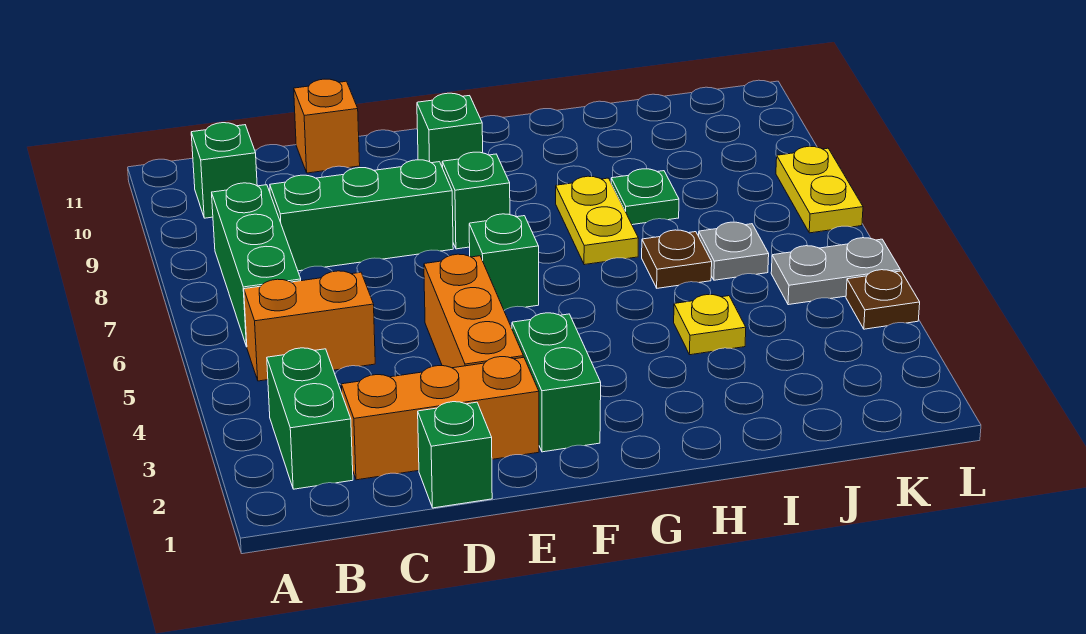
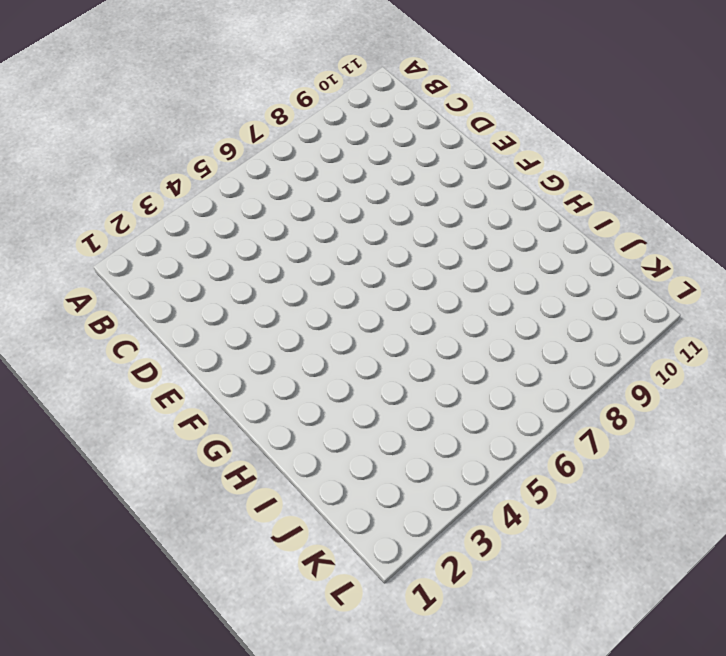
none -> green brick B2:B3 level 1
none -> orange brick B5:C5 level 1
none -> green brick B6:B8 level 1

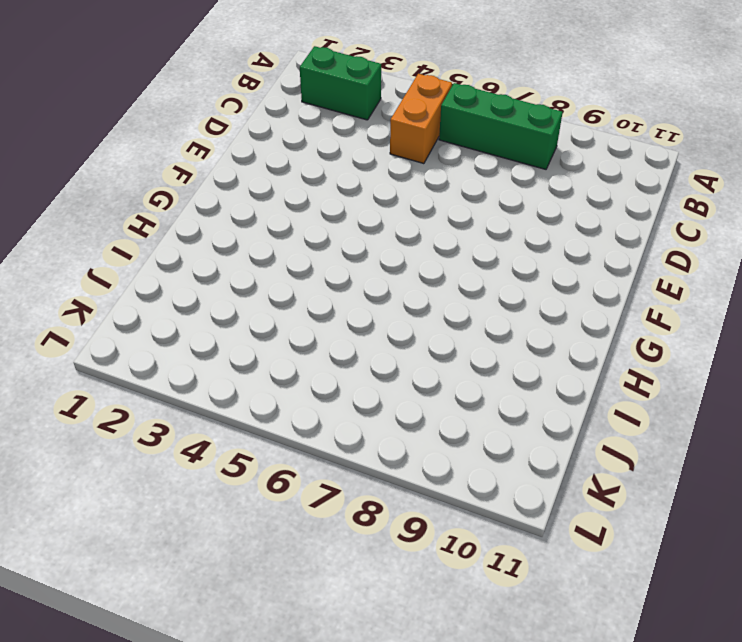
none -> green brick B10 level 1
none -> orange brick C2:E2 level 1
none -> green brick C8:E8 level 1

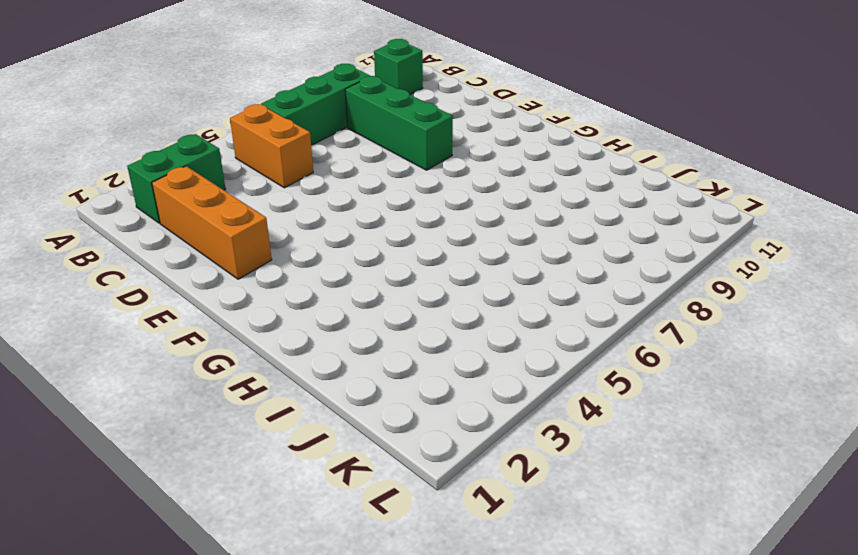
none -> green brick D1 level 1
none -> orange brick D11 level 1
none -> orange brick E3:E5 level 1

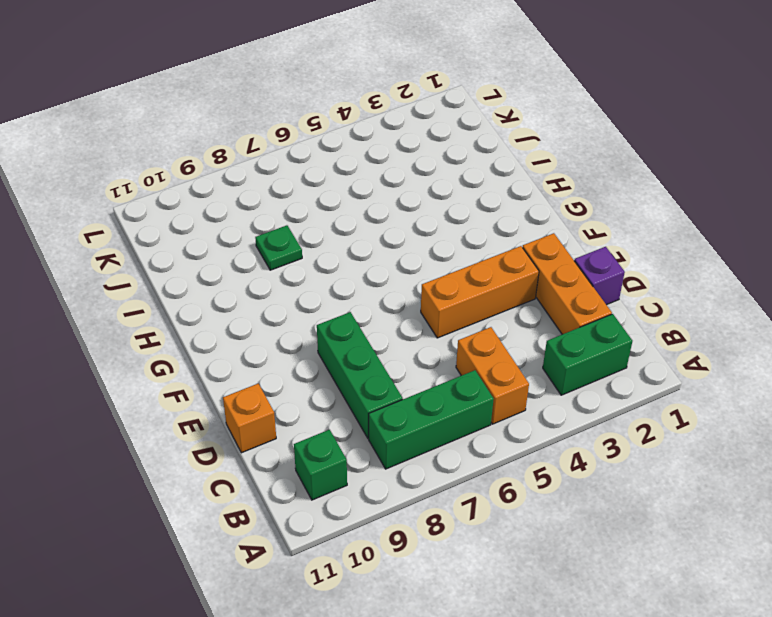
purple brick D1 level 1 -> green brick D1 level 1
none -> green brick F2:F3 level 1
none -> green brick F6 level 1
none -> green brick F8 level 1

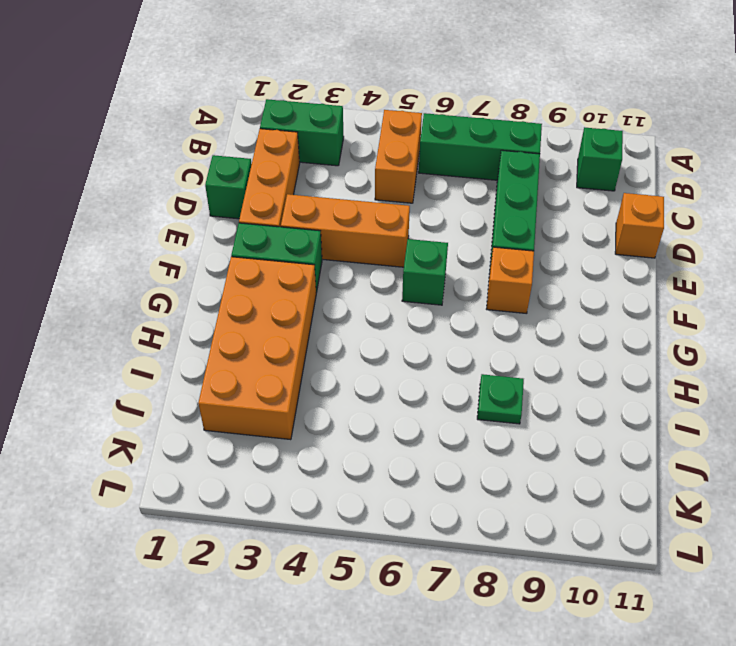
orange brick F8 level 1 -> green brick F8 level 1
orange brick G2:J3 level 1 -> none
none -> green brick F10 level 1
none -> yellow plate H7:H8 level 1
none -> yellow plate I4 level 1

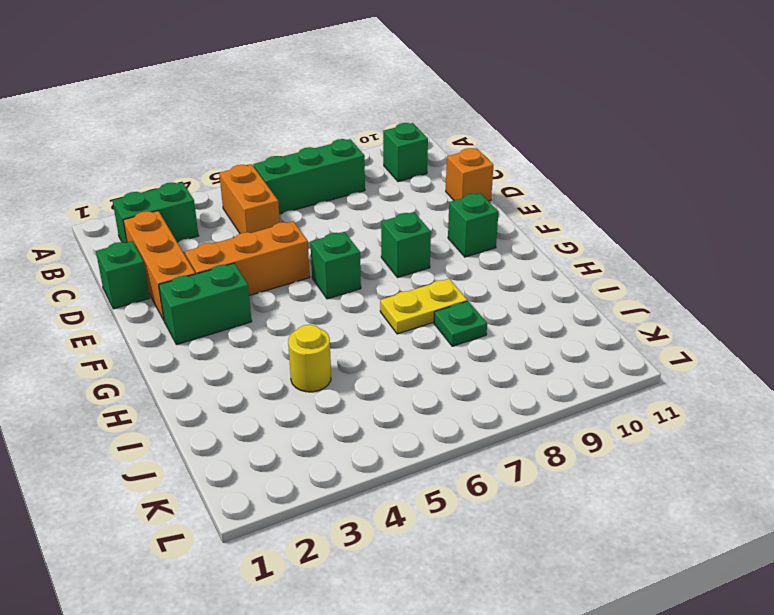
yellow round brick I4 level 1 -> yellow plate I4 level 1
none -> green brick C8:E8 level 1
none -> brown plate I6 level 1
none -> grey plate J6 level 1

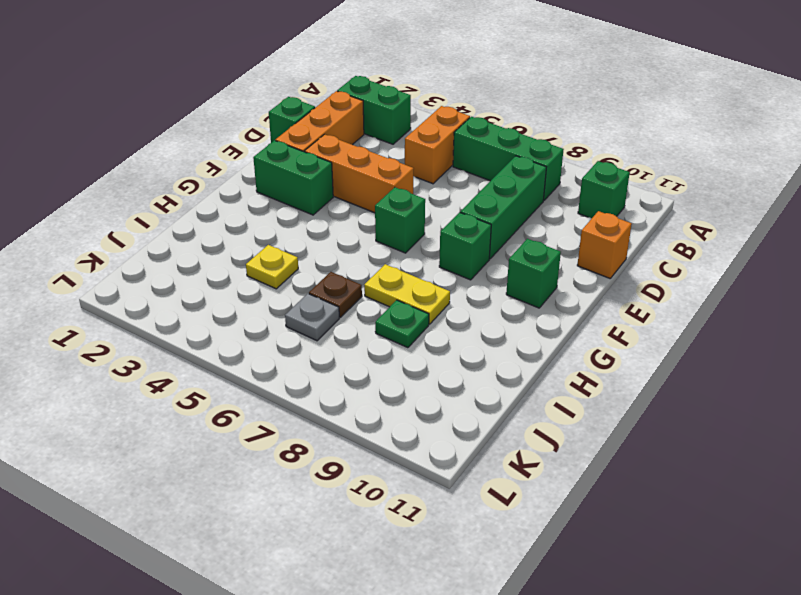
none -> grey plate K5:L5 level 1
none -> brown plate L4 level 1
none -> yellow plate L7:L8 level 1

